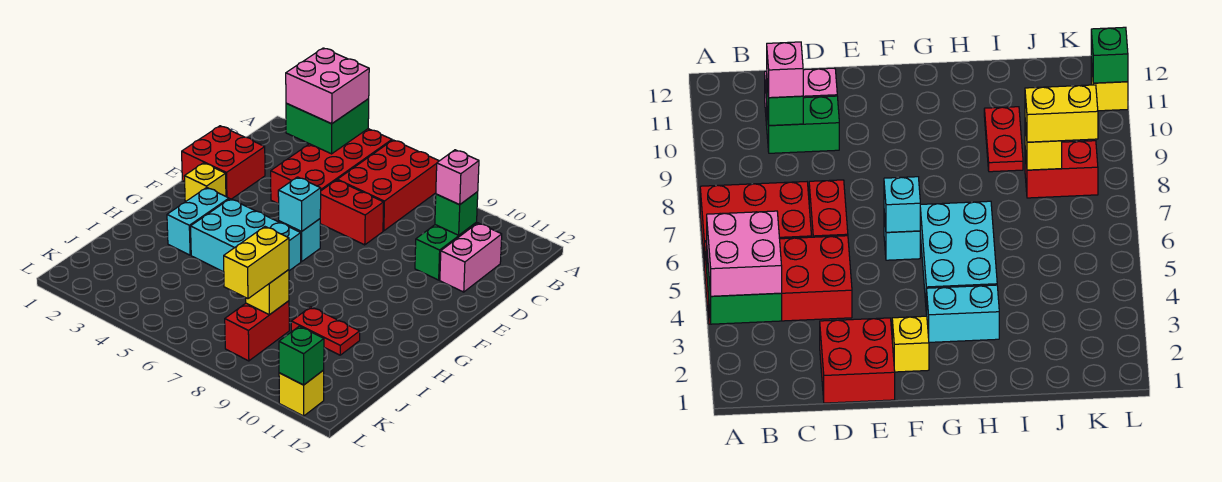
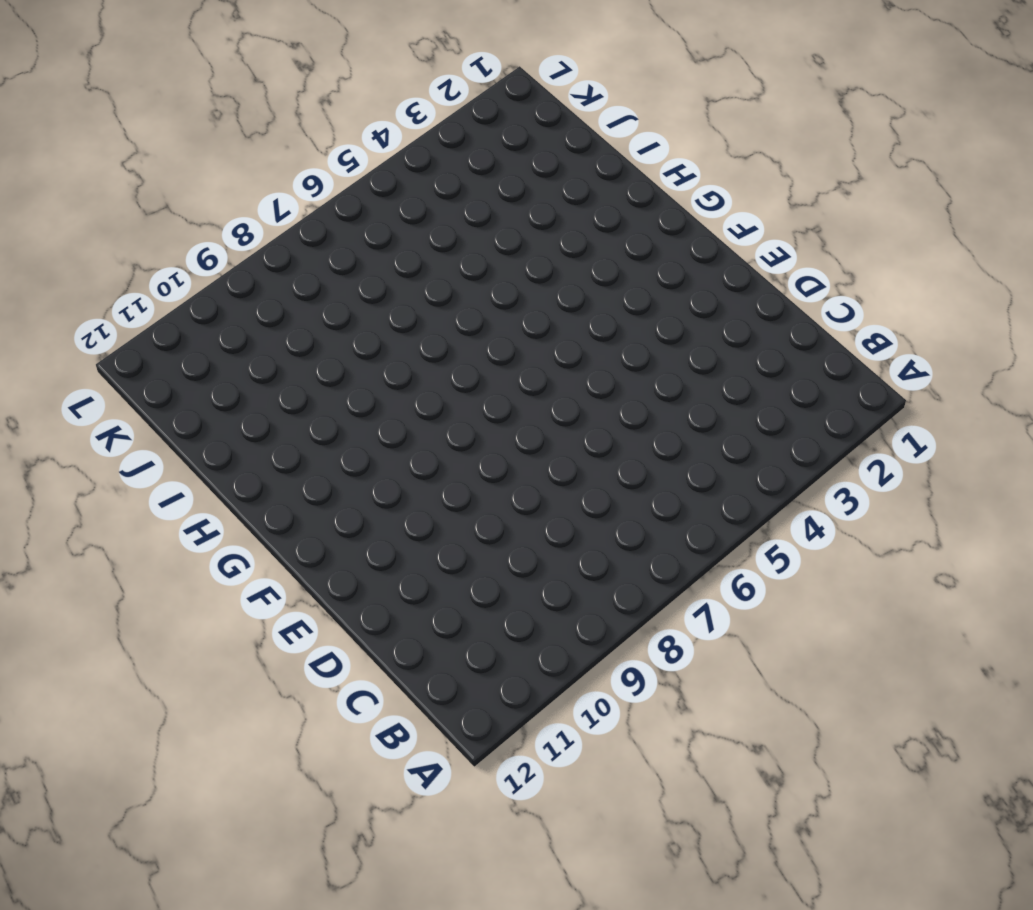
none -> red brick A4:D5 level 1
none -> red brick A6:C7 level 1
none -> green brick C10:D10 level 1

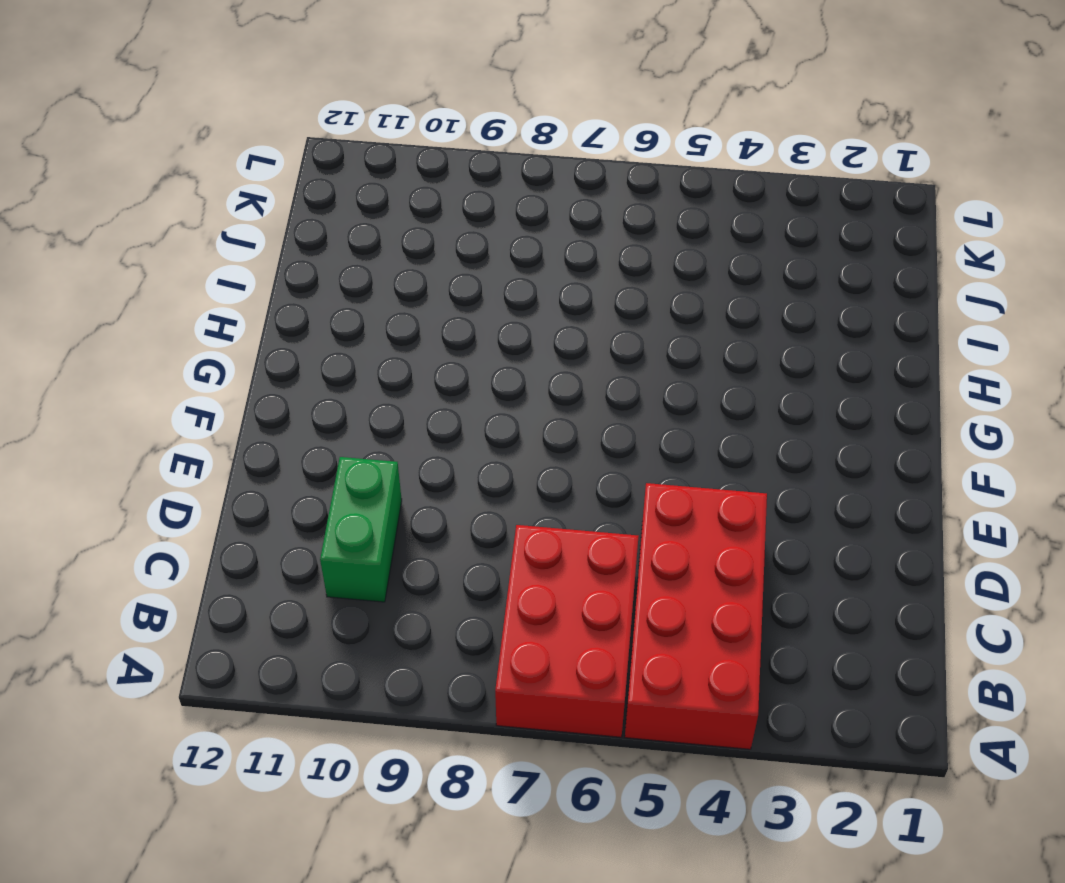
none -> pink brick C11:D11 level 1
none -> red brick D1:E2 level 1
none -> red brick D6:D7 level 1

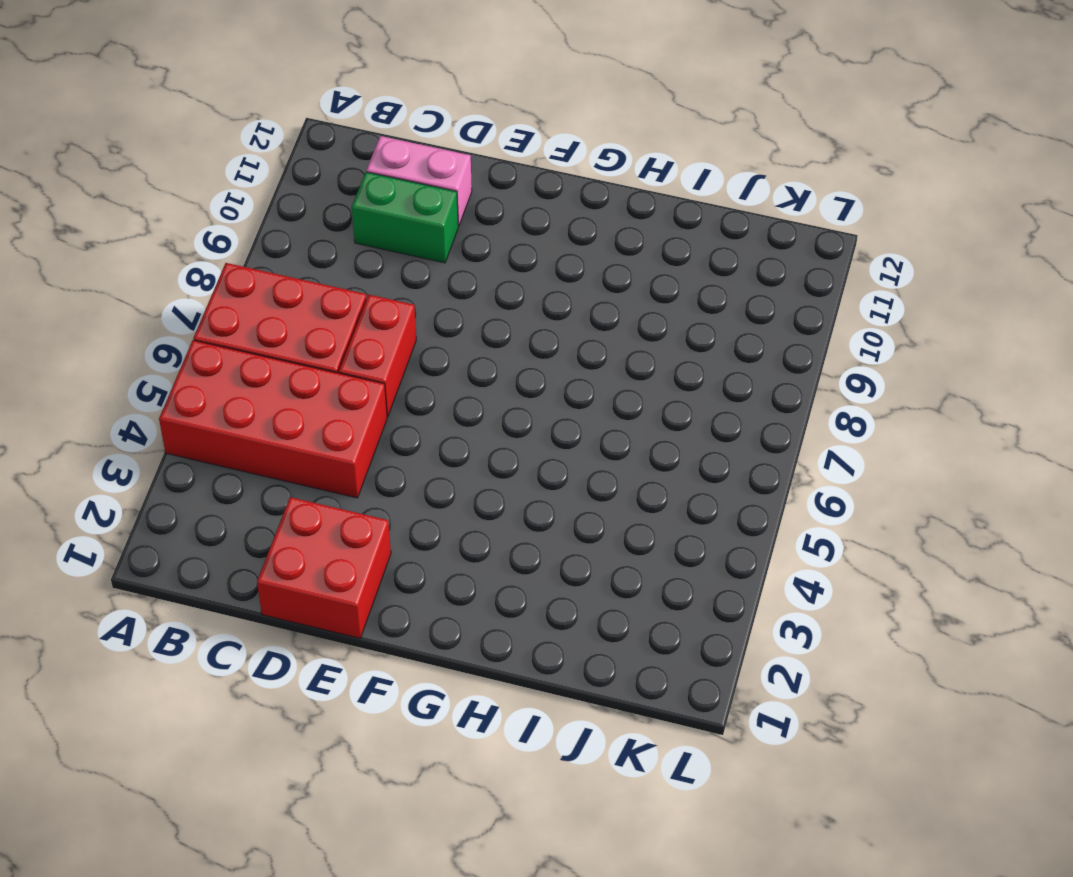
none -> yellow brick F2 level 1
none -> cyan brick F6 level 1
none -> cyan brick G3:H3 level 1

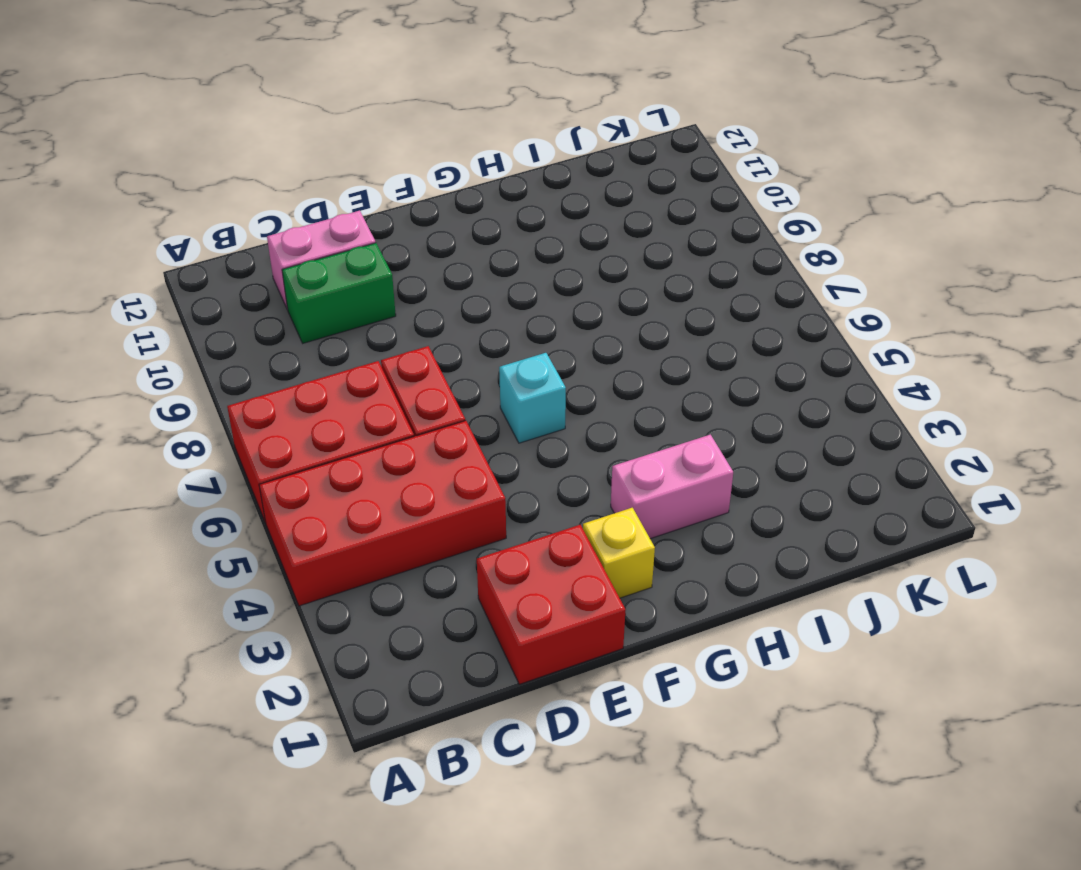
pink brick G3:H3 level 1 -> cyan brick G3:H3 level 1
none -> cyan brick G4:H6 level 1
none -> red plate I9:I10 level 1
none -> red brick J8:K8 level 1

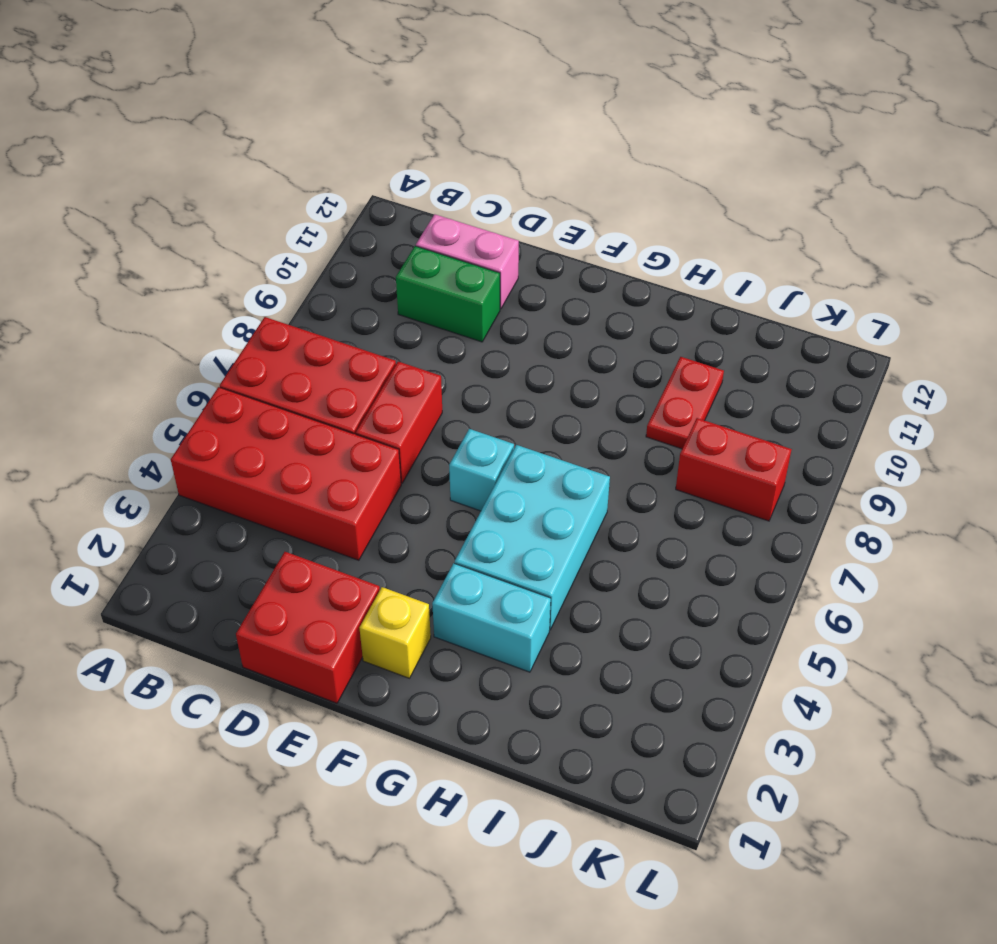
none -> yellow brick L11 level 1
none -> green brick A3:B4 level 2
none -> green brick C10 level 2

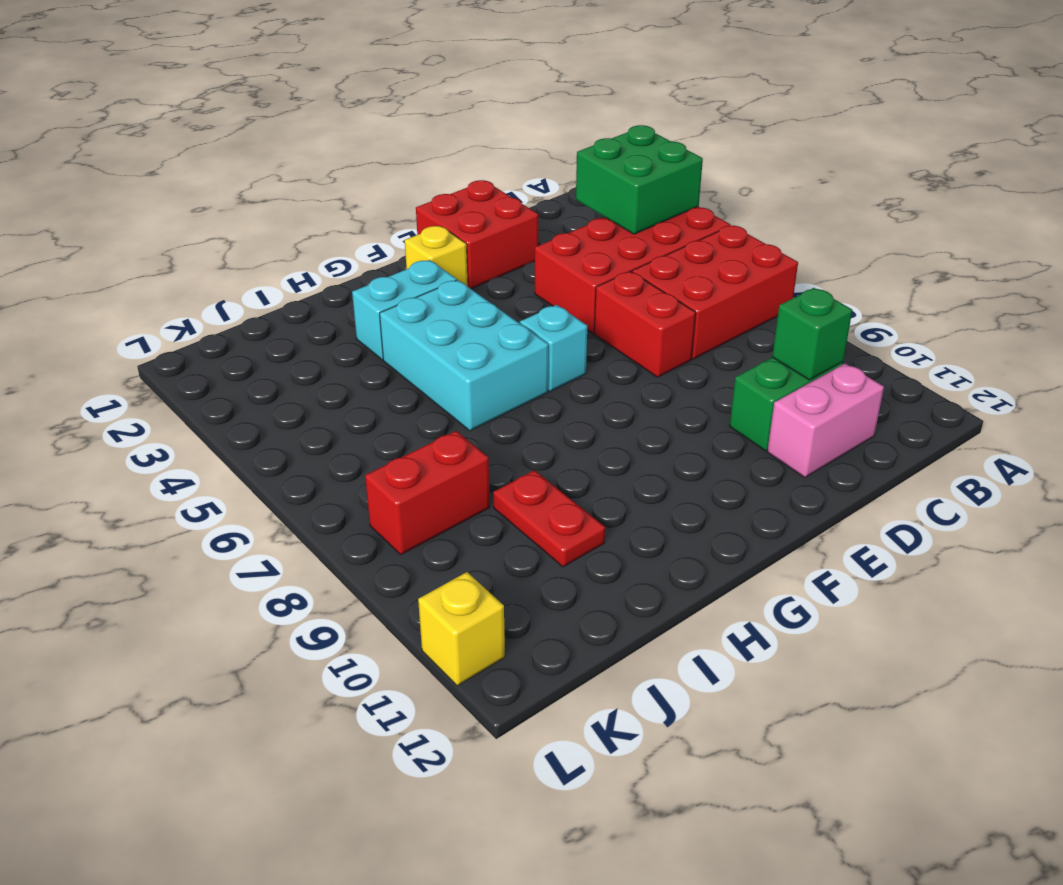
none -> cyan brick F6 level 2
none -> yellow brick J8 level 2
none -> green brick L11 level 2

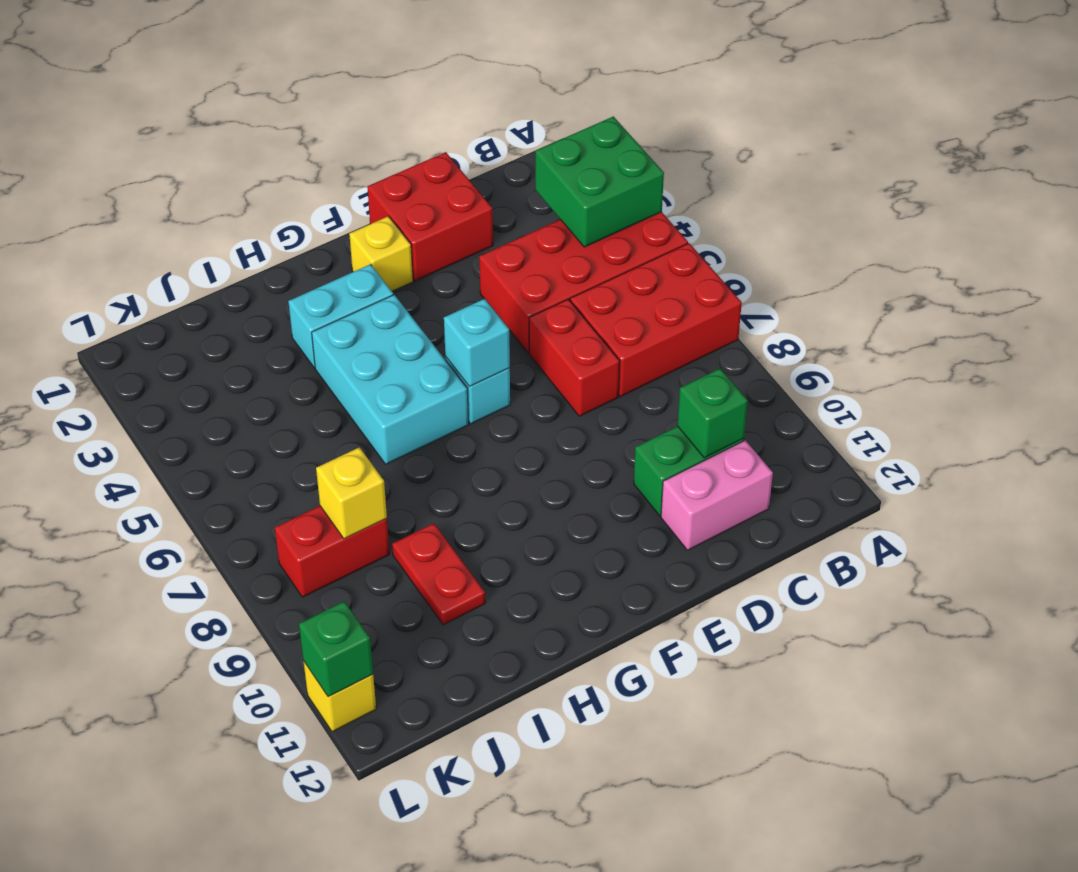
none -> pink brick A3:B4 level 3
none -> pink brick C10 level 3
none -> yellow brick J8:K8 level 3

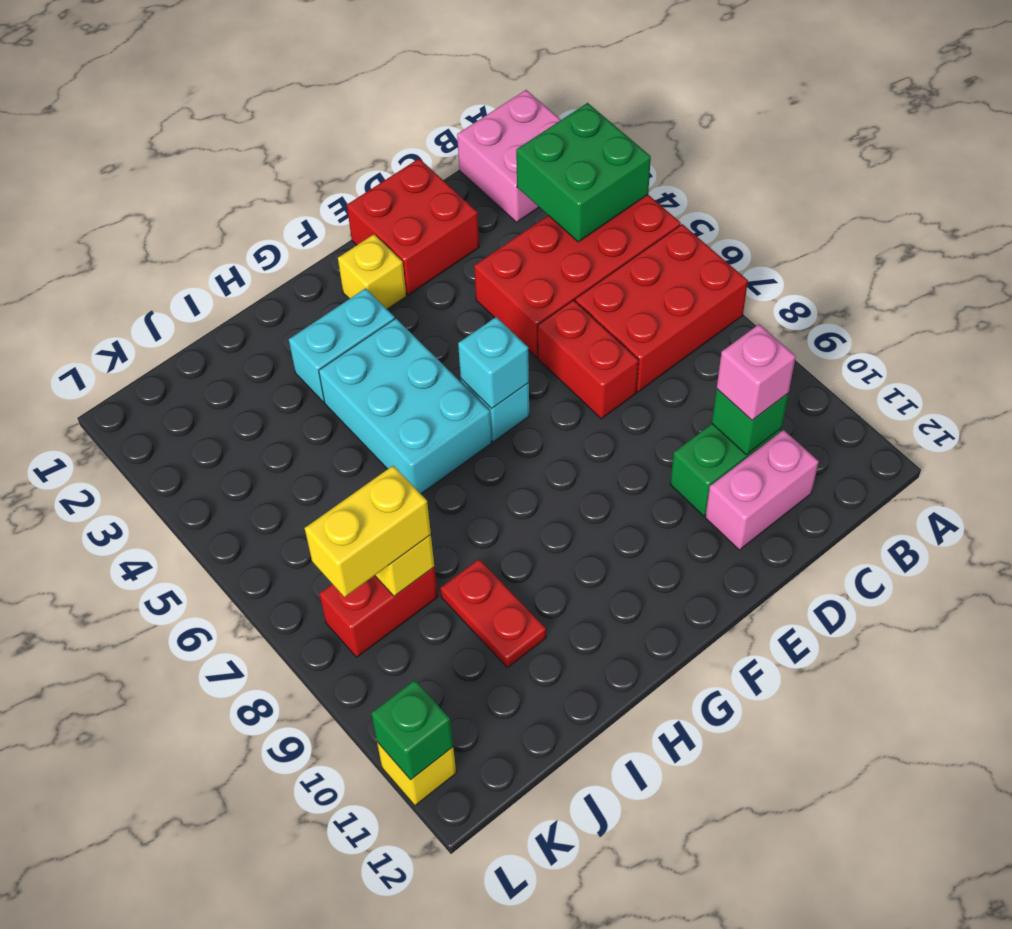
pink brick A1:B2 level 1 -> pink brick A3:B4 level 3

